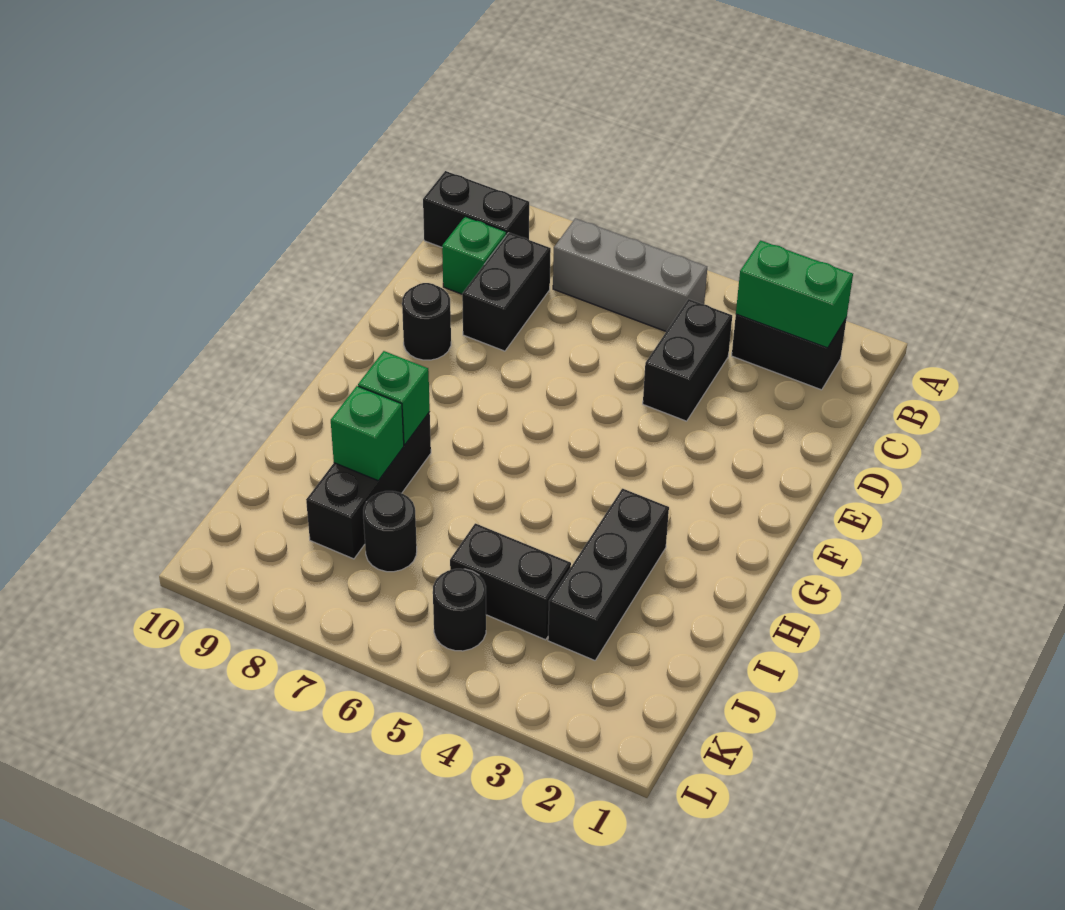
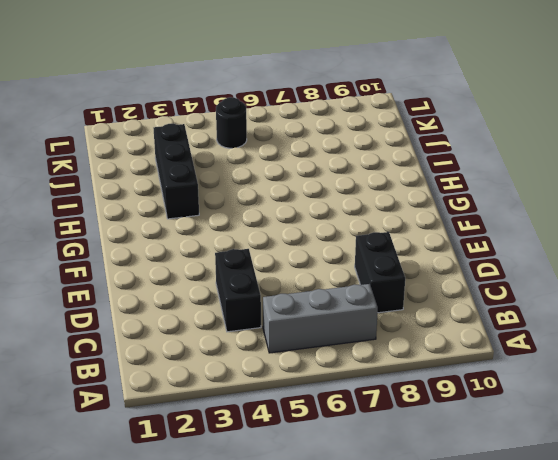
none -> black brick B2:B3 level 1
none -> black brick B9:B10 level 1
none -> green brick C9 level 1

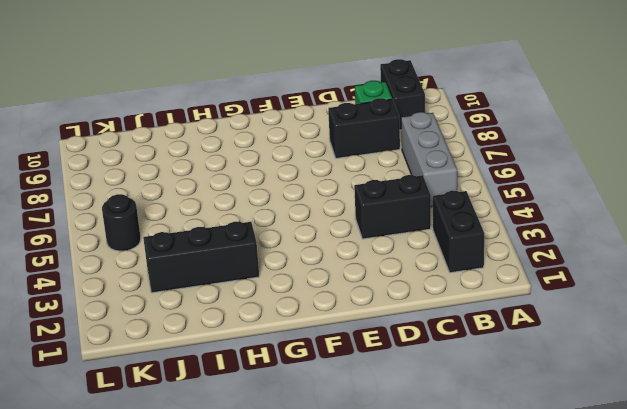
none -> black round brick E9 level 1
none -> black brick H8:J8 level 1
none -> black brick J4:J5 level 1

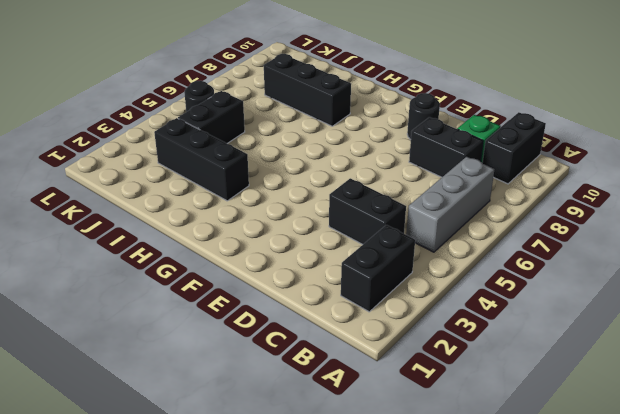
none -> black round brick J7 level 1
none -> green brick B2:B3 level 2
none -> green brick H8 level 2

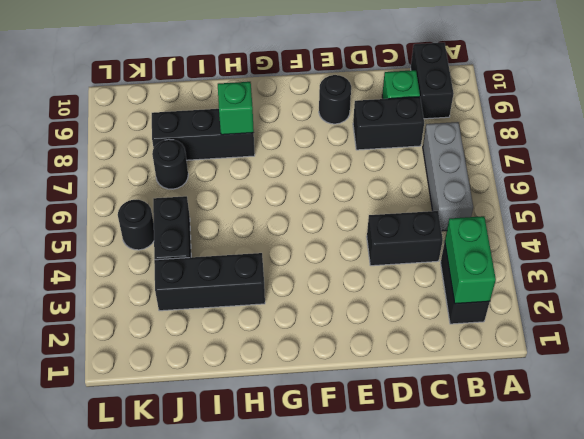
none -> green brick I8 level 2

